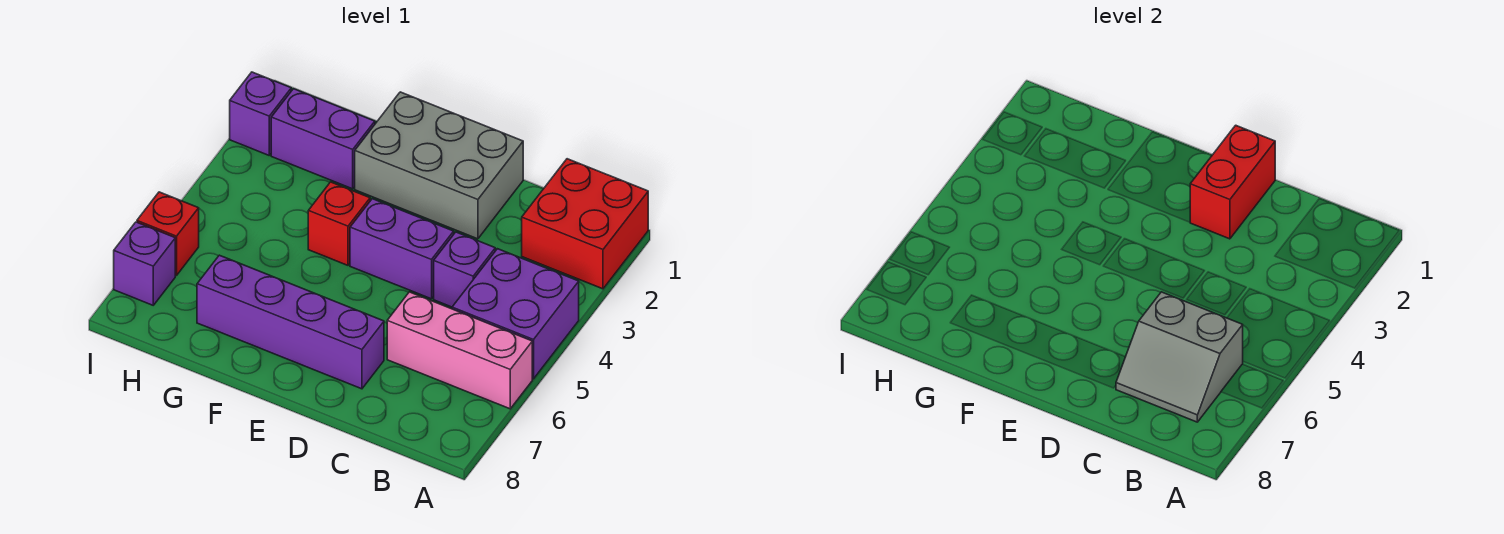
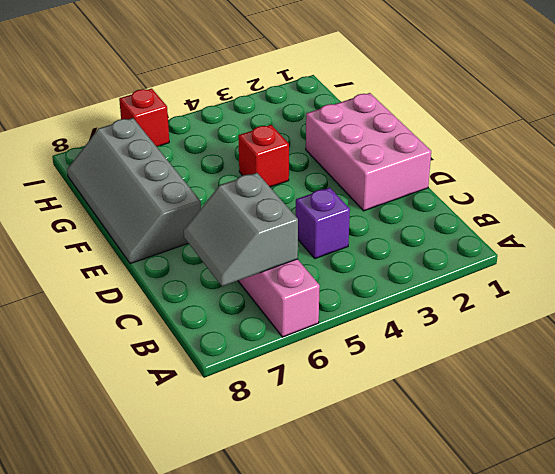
pink brick D1:F2 level 1 -> grey brick D1:F2 level 1
grey slope E7:H8 level 1 top 7 -> purple brick D7:G7 level 1
none -> red brick A1:B2 level 1
none -> purple brick A4:B5 level 1
none -> purple brick D4:E4 level 1

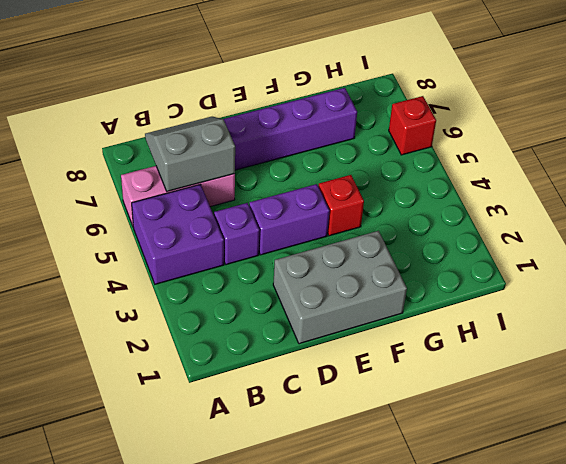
none -> red brick A1:B2 level 1
none -> purple brick G2:H2 level 1
none -> purple brick I2 level 1

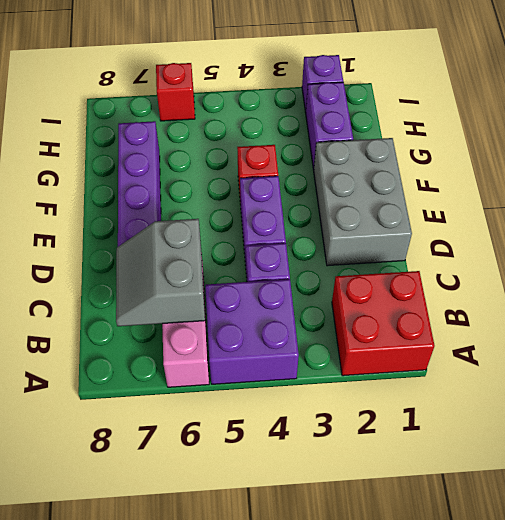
none -> purple brick I7 level 1
none -> red brick D1:D2 level 2

